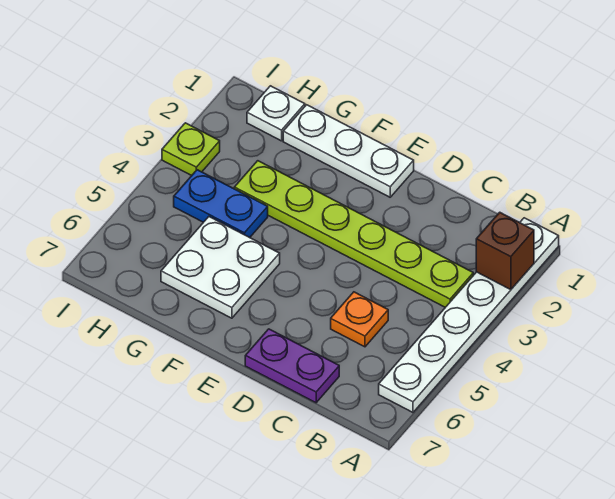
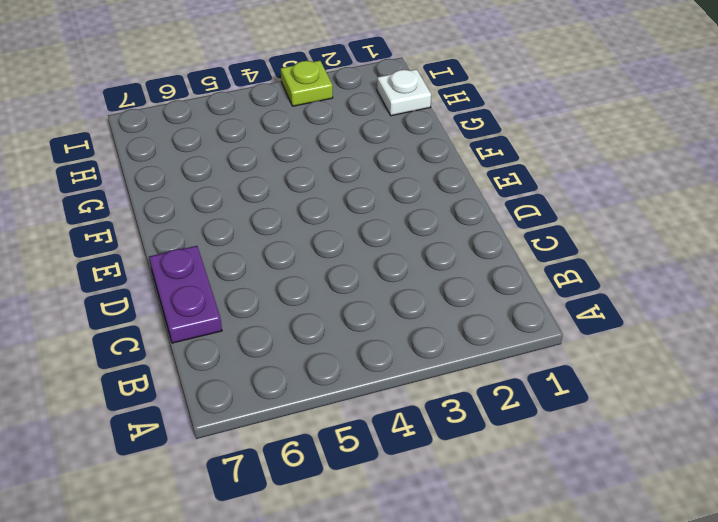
none -> white plate A1:A6 level 1
none -> lime plate B3:G3 level 1

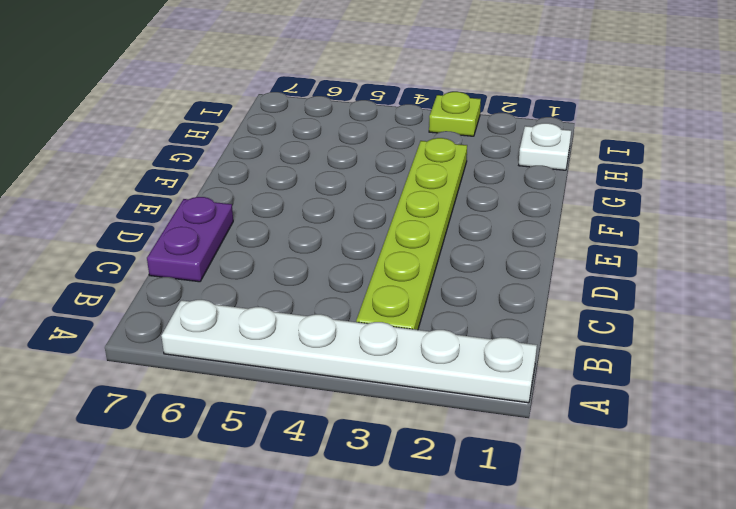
none -> orange plate C5 level 1
none -> white plate E1:G1 level 1

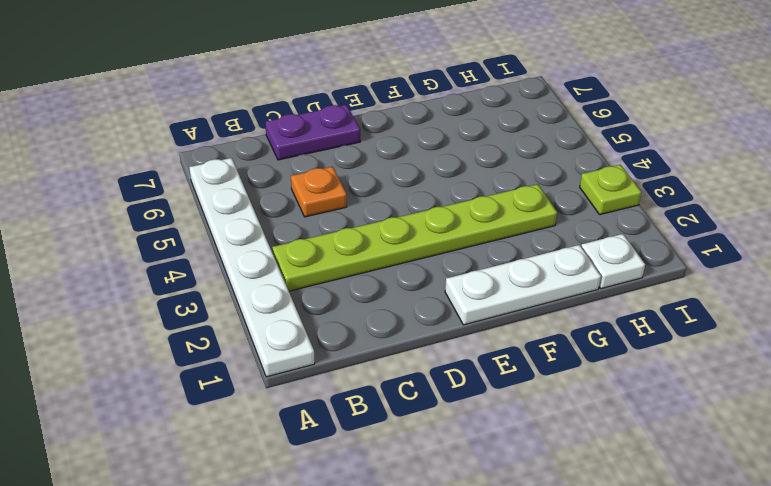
none -> white plate F5:G6 level 1
none -> blue plate G4:H4 level 1

